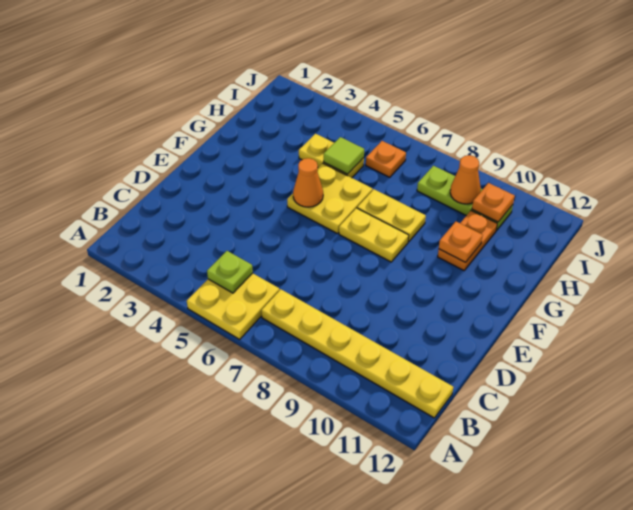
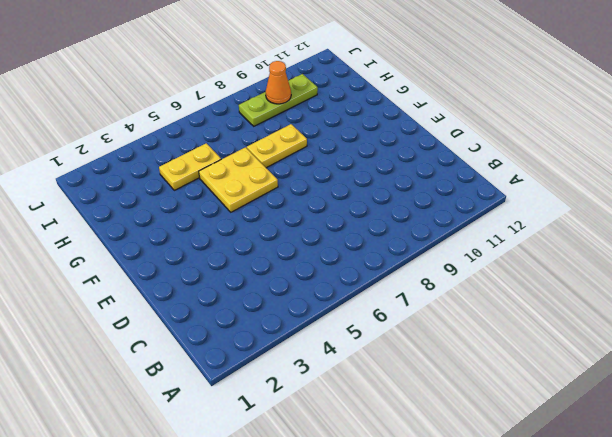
none -> yellow plate A5:B6 level 1
none -> yellow plate B7:B12 level 1
none -> yellow plate F7:F8 level 1

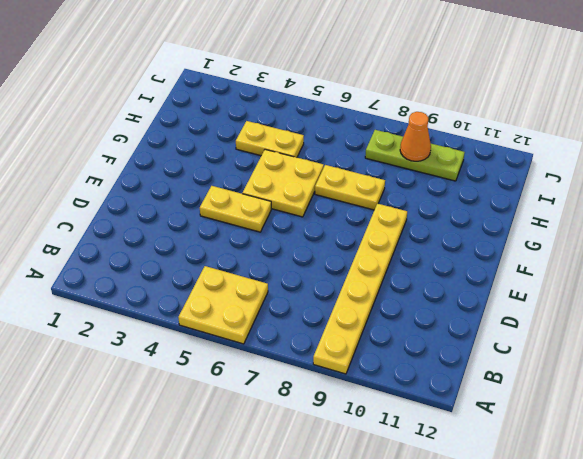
yellow plate A9:F9 level 1 -> yellow plate B7:B12 level 1
yellow plate E4:E5 level 1 -> yellow plate F7:F8 level 1
none -> orange plate G10:H10 level 1
none -> orange plate I6 level 1
none -> lime plate B5 level 2

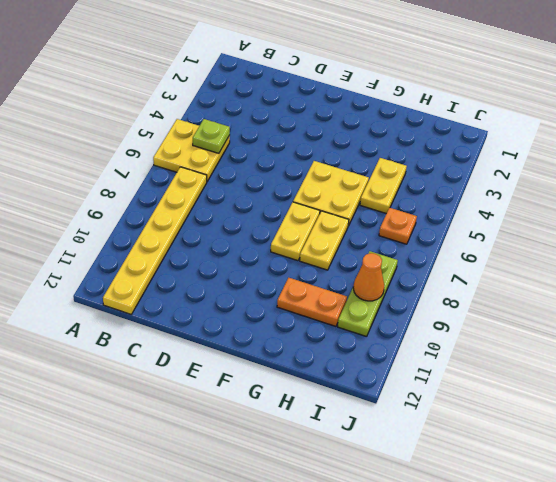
none -> orange cone F5 level 2
none -> orange plate G10 level 2
none -> lime tile H5 level 2

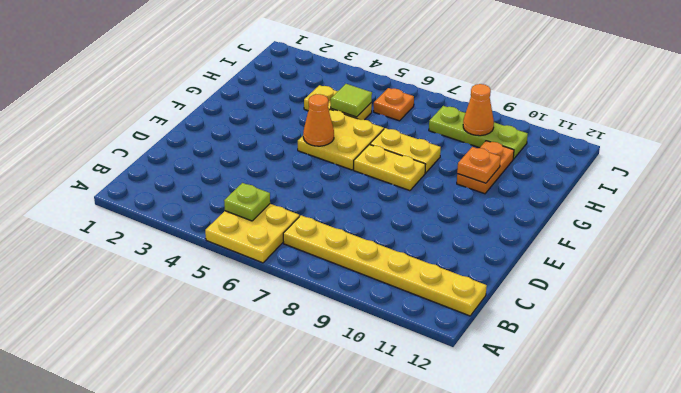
none -> orange plate I10 level 2

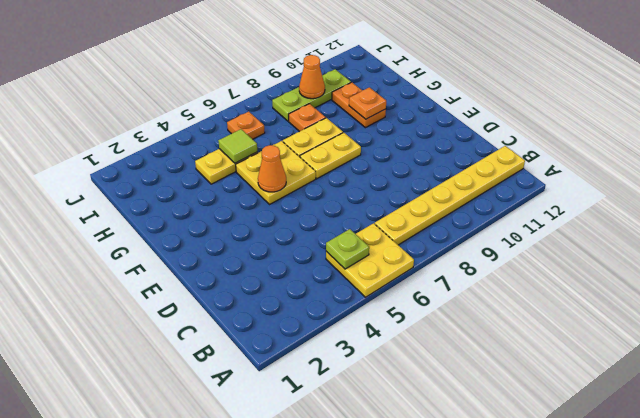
orange plate H8 level 1 -> orange plate I10 level 2

